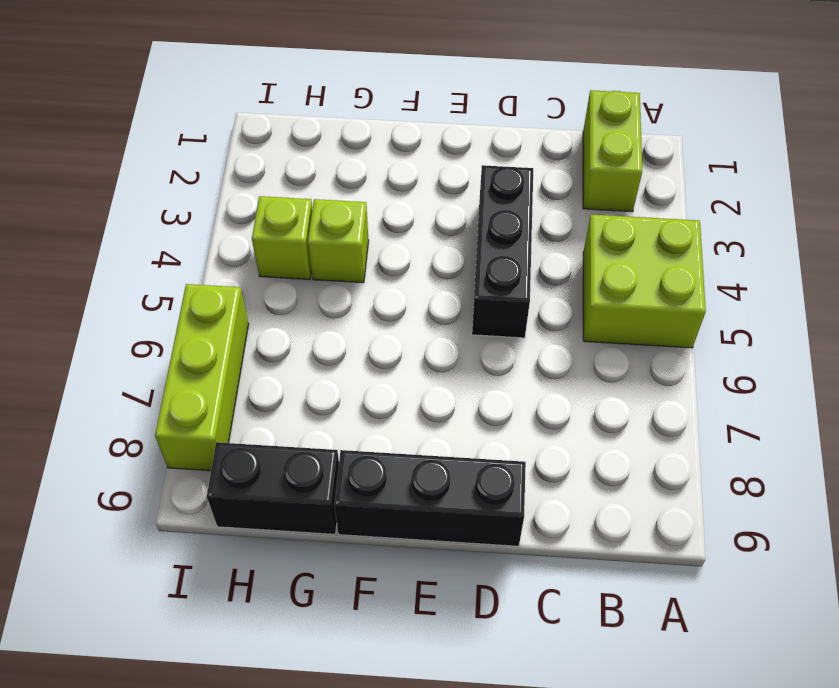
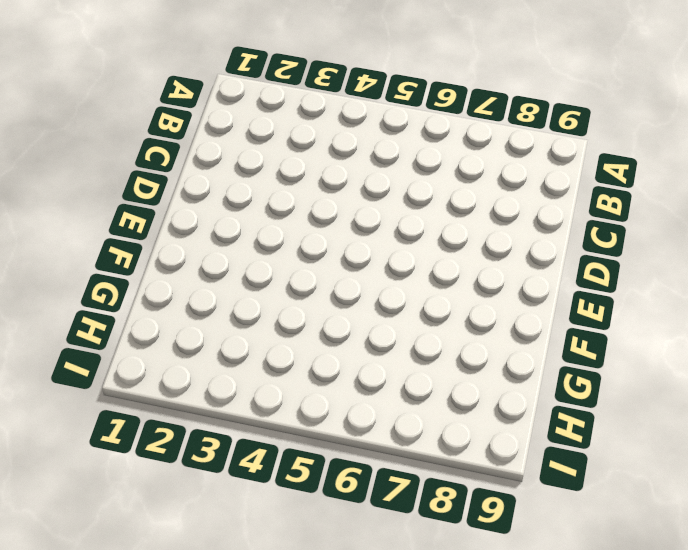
none -> lime brick A4:B5 level 1
none -> lime brick B1:B2 level 1

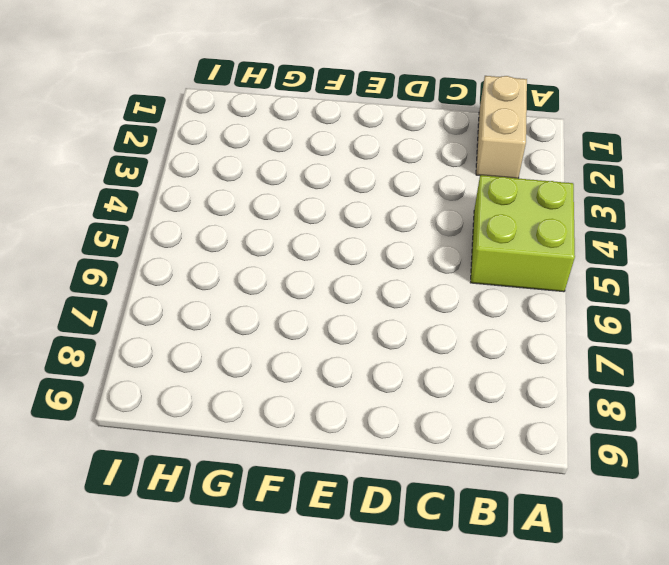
tan brick B1:B2 level 1 -> lime brick B1:B2 level 1
none -> black brick D3:D5 level 1
none -> black brick D9:F9 level 1

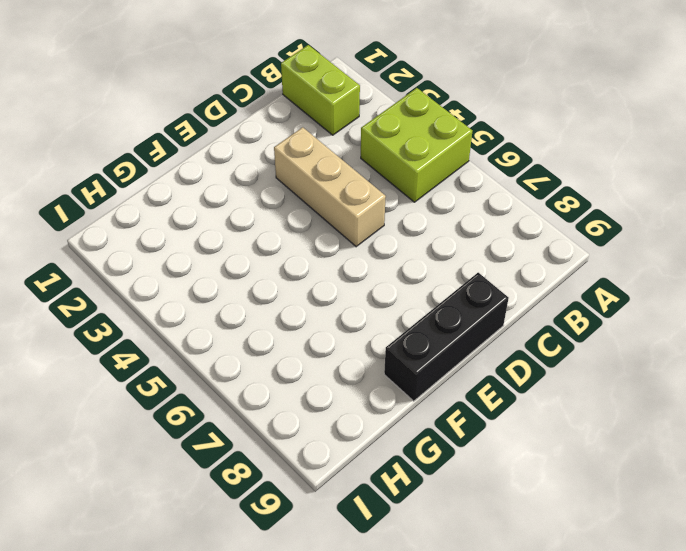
tan brick D3:D5 level 1 -> black brick D3:D5 level 1
none -> lime brick G4 level 1
none -> black brick G9:H9 level 1

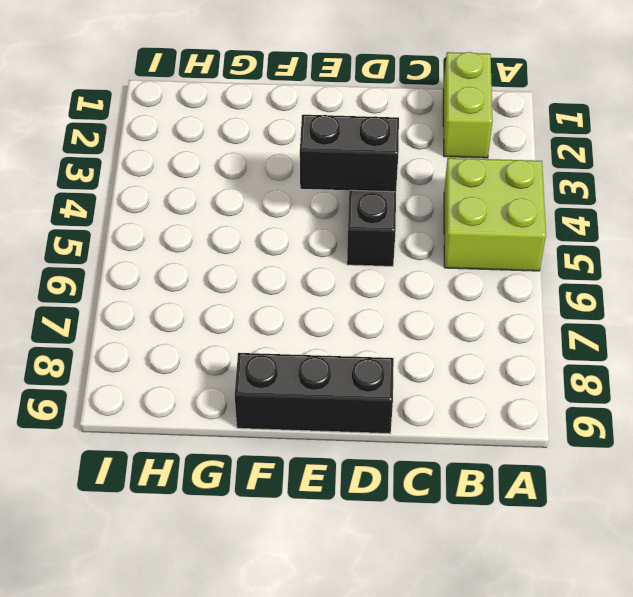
black brick D4:E4 level 2 -> black brick G9:H9 level 1
none -> lime brick G4 level 1
none -> lime brick H4 level 1

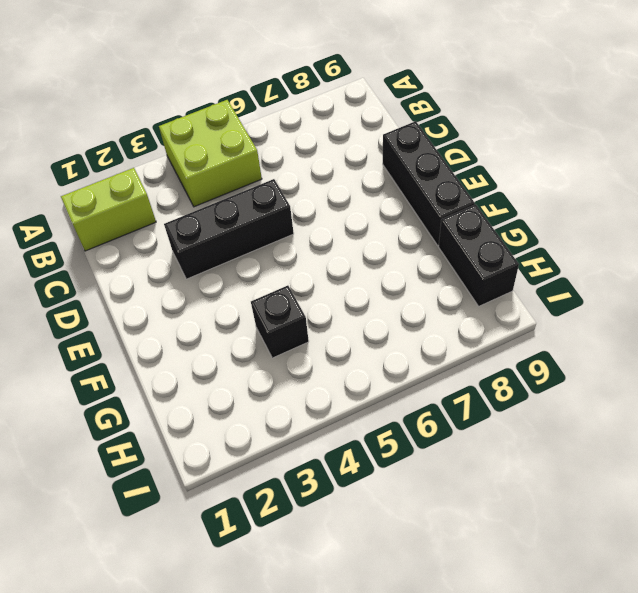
black brick G4 level 1 -> lime brick G4 level 1
none -> lime brick H4 level 1
none -> lime brick I6:I8 level 1

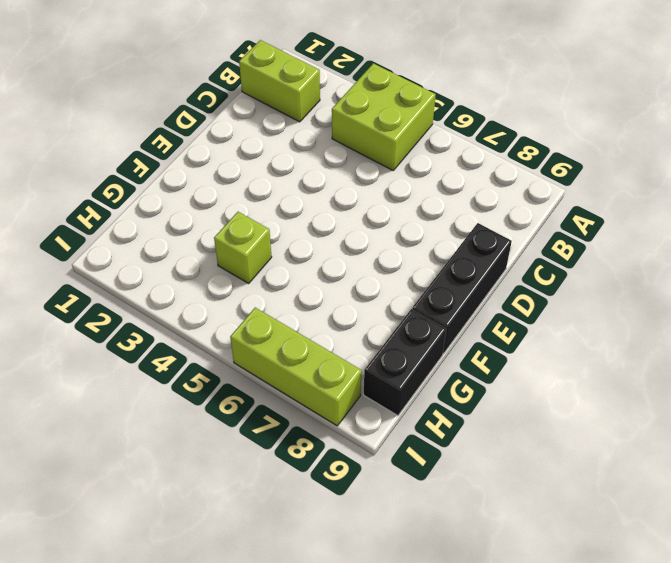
none -> black brick D3:D5 level 1
none -> lime brick H4 level 1

